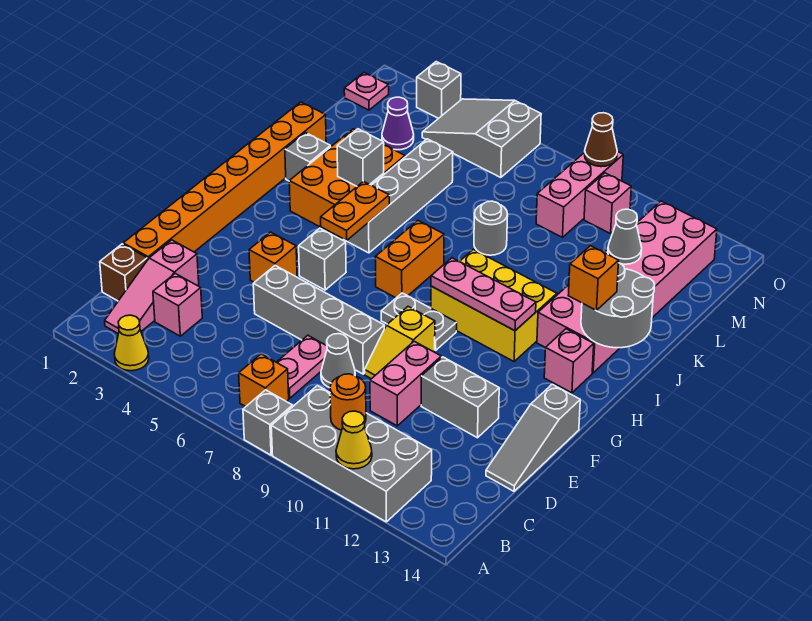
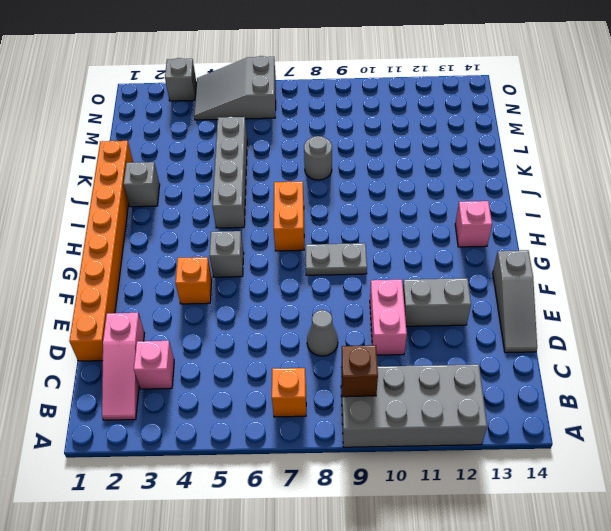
brown brick B9 level 2 -> brown brick C1 level 1
none -> yellow cone A3 level 1
none -> grey brick A8 level 1
none -> pink plate C7:D7 level 1
none -> grey brick E5:E8 level 1

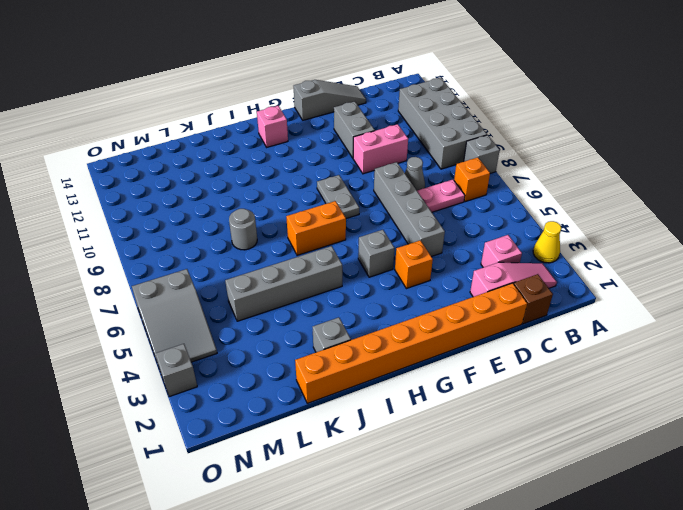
none -> yellow slope E9:F9 level 1 top F
none -> yellow brick H9:I11 level 1
none -> orange brick I3:K4 level 1
none -> pink brick I12:N13 level 1

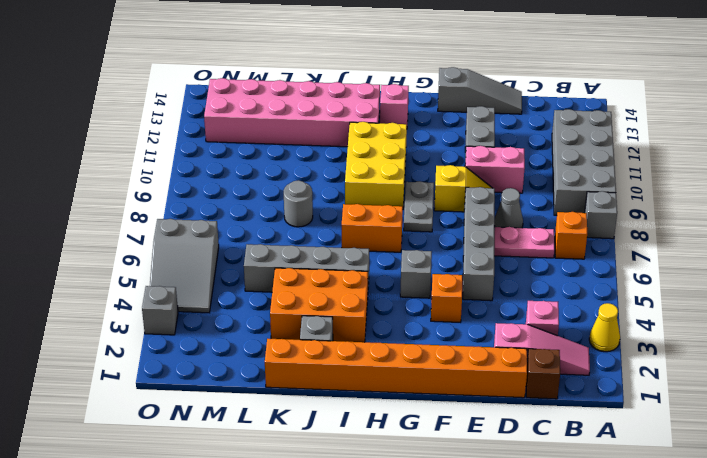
none -> purple cone M3 level 1
none -> pink brick M9:O9 level 1
none -> pink plate N1 level 1
none -> pink brick N10 level 1

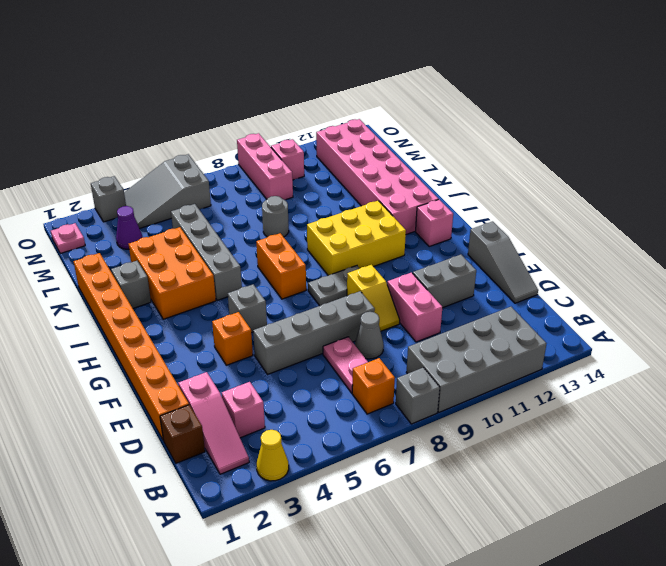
none -> yellow cone A11 level 2
none -> orange round brick B10 level 2
none -> orange plate H5:I5 level 2
none -> pink plate H9:H11 level 2

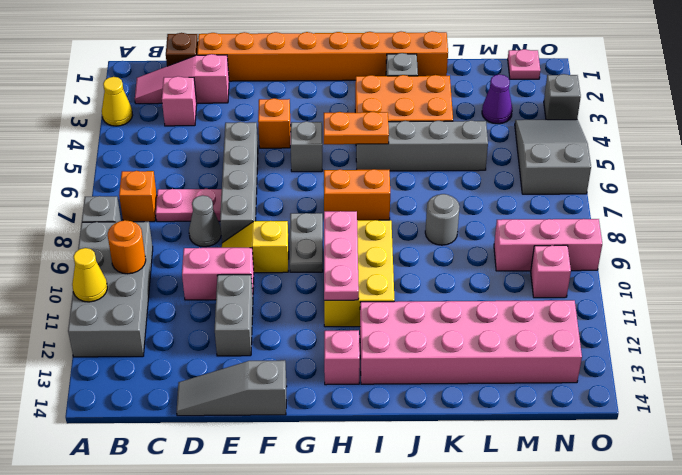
none -> grey round brick I13:J14 level 2
none -> grey brick J4 level 2
none -> grey cone L12 level 2
none -> brown cone O9 level 2

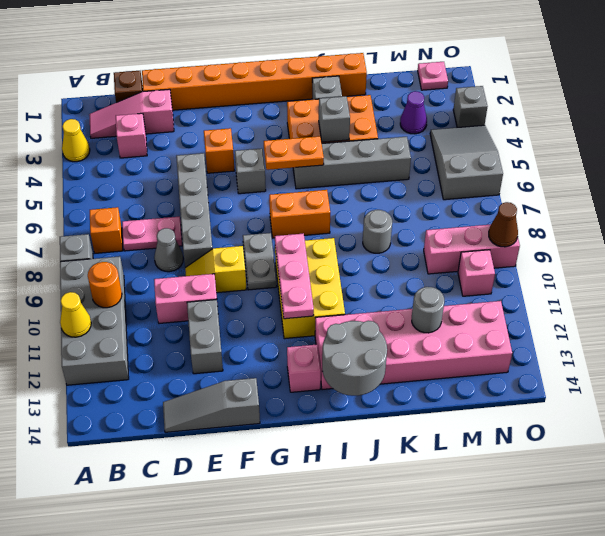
grey round brick L12 level 2 -> grey cone L12 level 2
none -> orange brick I13 level 3

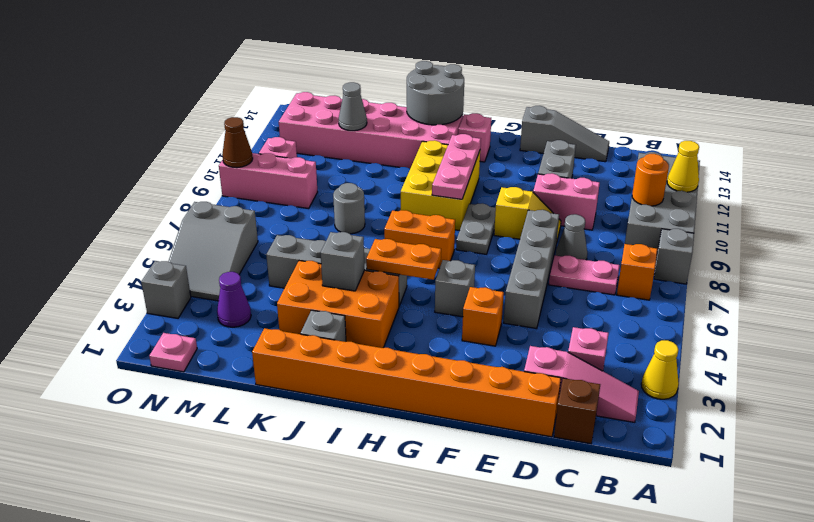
none -> orange brick I13 level 3

